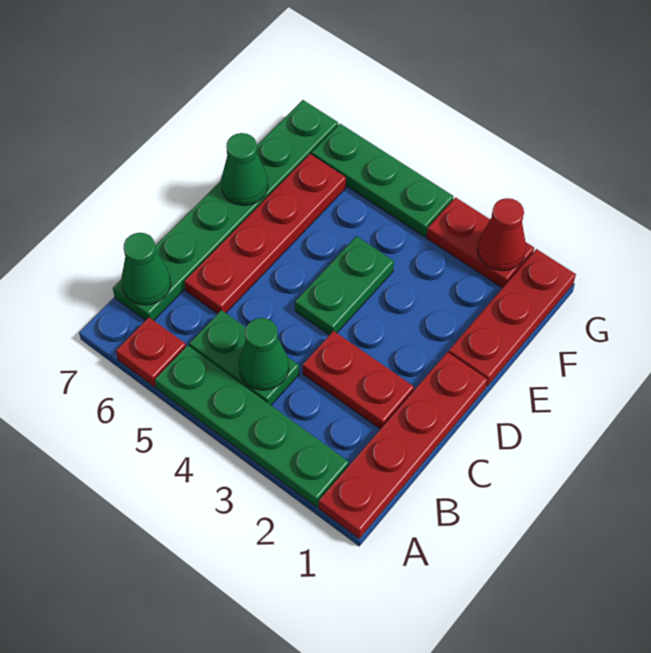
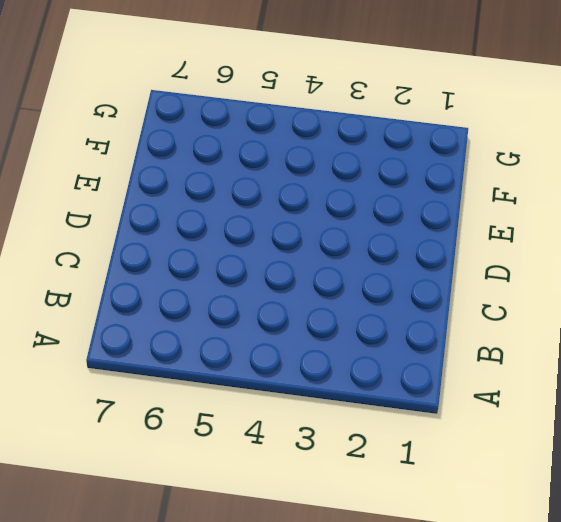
none -> red plate A1:D1 level 1
none -> green plate A2:A5 level 1
none -> red plate A6 level 1

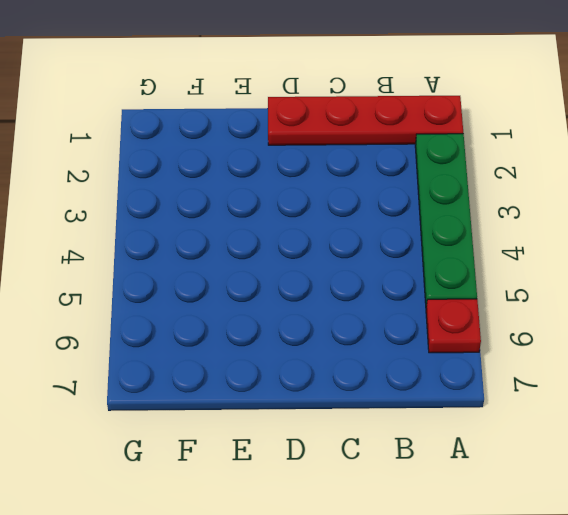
none -> green plate B4:B5 level 1
none -> green plate B7:G7 level 1
none -> red plate C2:C3 level 1

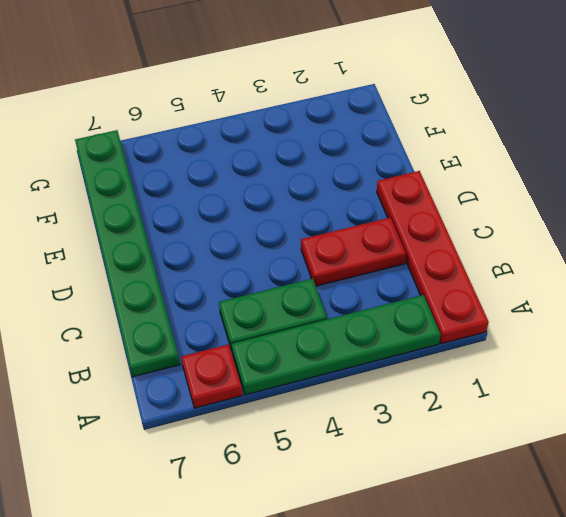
none -> red plate C6:F6 level 1
none -> green plate D4:E4 level 1
none -> red plate E1:G1 level 1

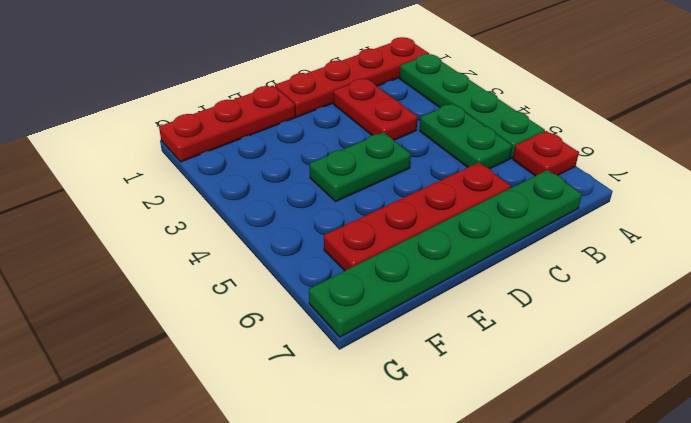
none -> red plate G2:G3 level 1
none -> green plate G4:G6 level 1
none -> green cone B4 level 2

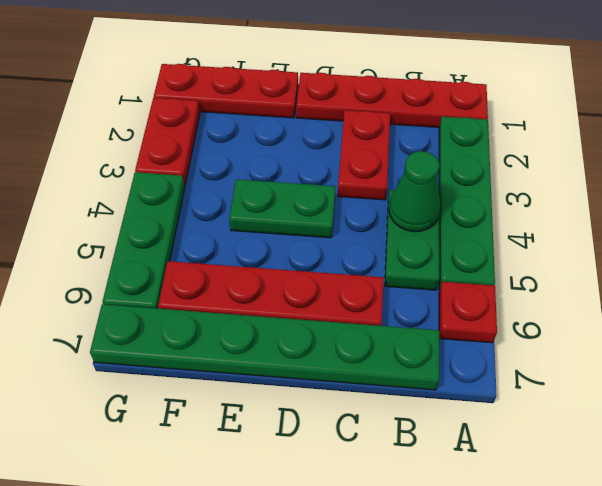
none -> green cone B7 level 2
none -> green cone E7 level 2
none -> red cone G2 level 2

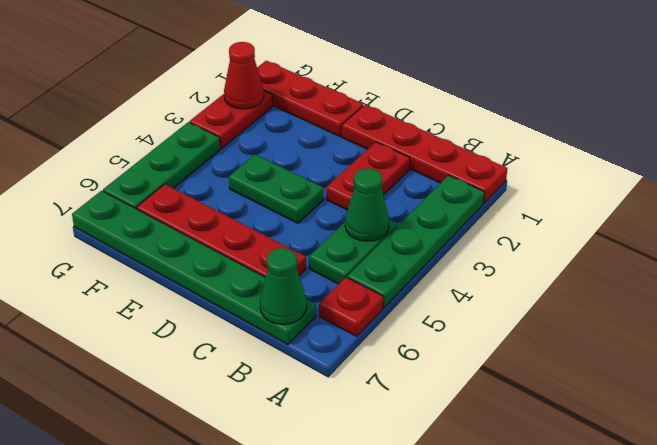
none -> green cone E7 level 2

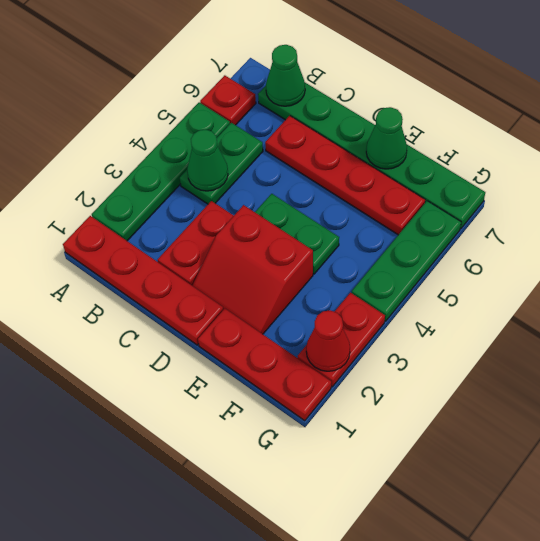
red slope D2:E3 level 1 top 3 -> none

